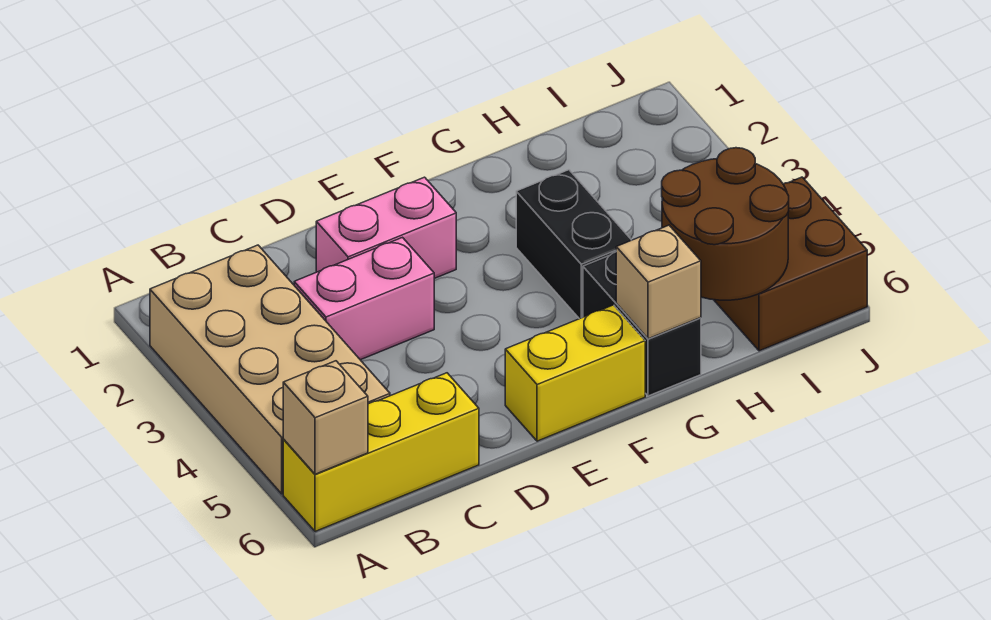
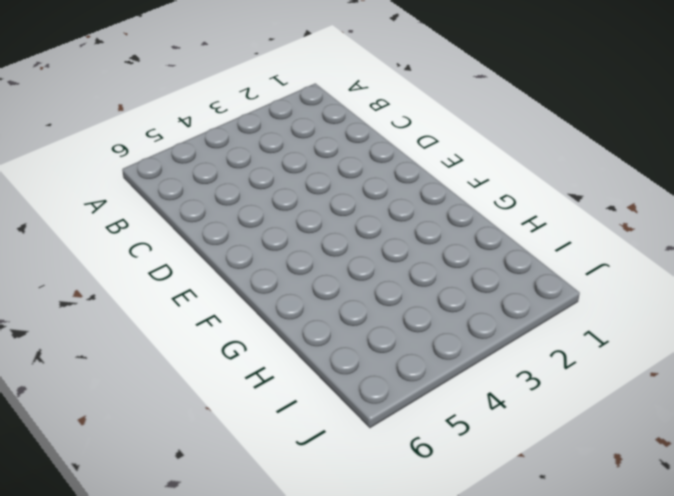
none -> tan brick A2:B5 level 1
none -> yellow brick A6:C6 level 1

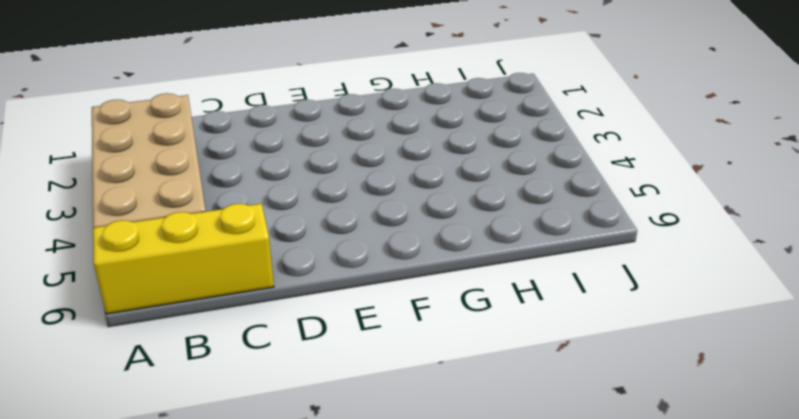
none -> pink brick C3:D3 level 1
none -> pink brick D2:E2 level 1

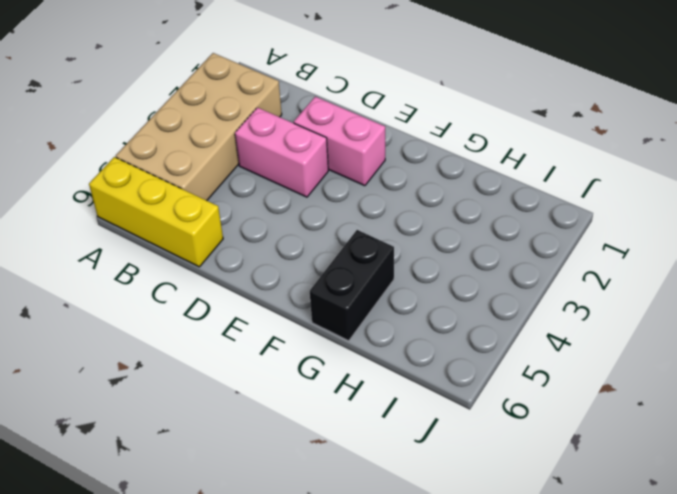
none -> yellow brick E6:F6 level 1
none -> black brick G3:G4 level 1

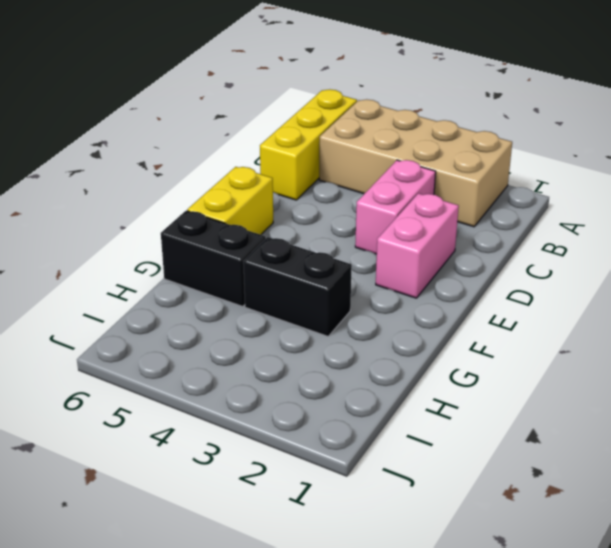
none -> brown brick I5:J6 level 1
none -> tan brick A6 level 2

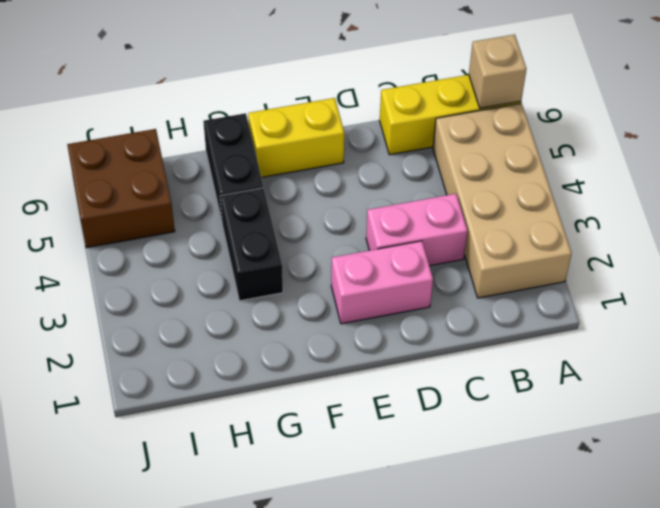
none -> tan brick G6 level 2
none -> brown round brick H5:I6 level 2

